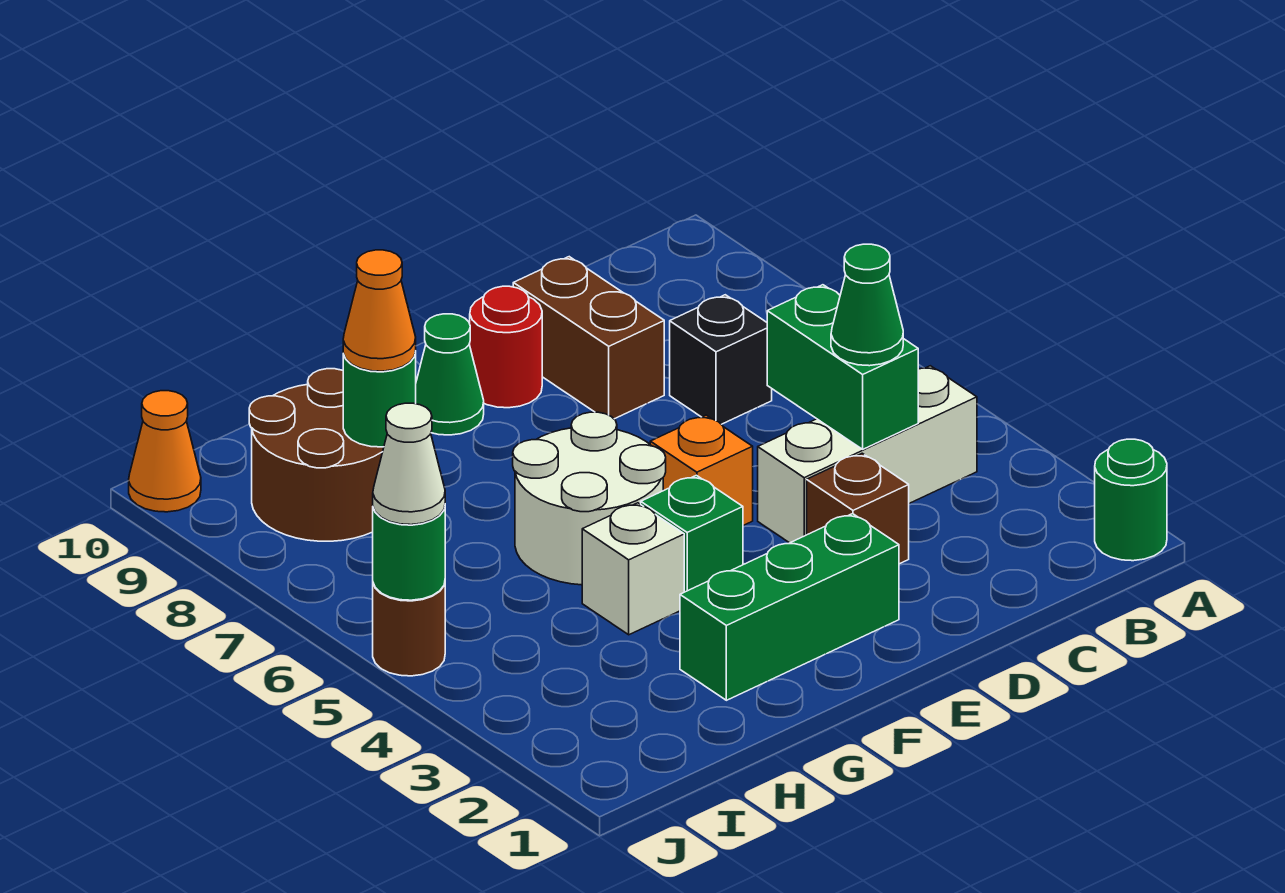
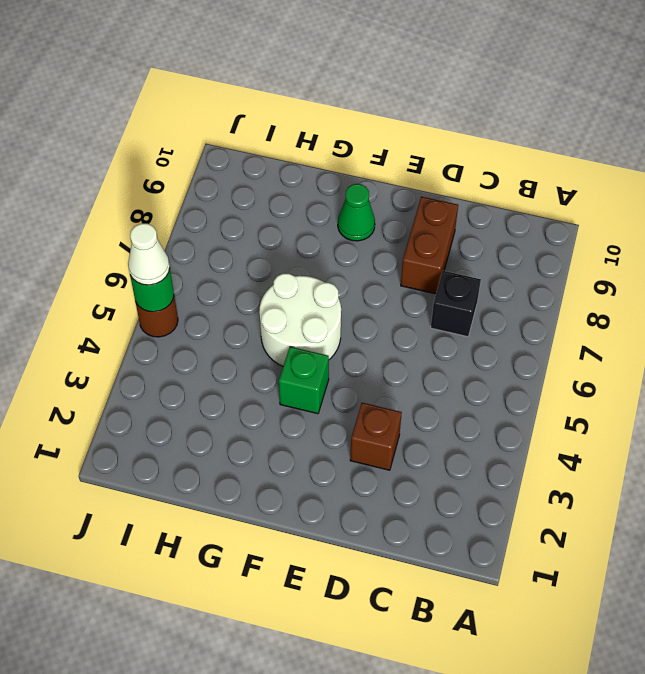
none -> green round brick A1 level 1
none -> white brick B4:D4 level 1
none -> green brick E2:G2 level 1

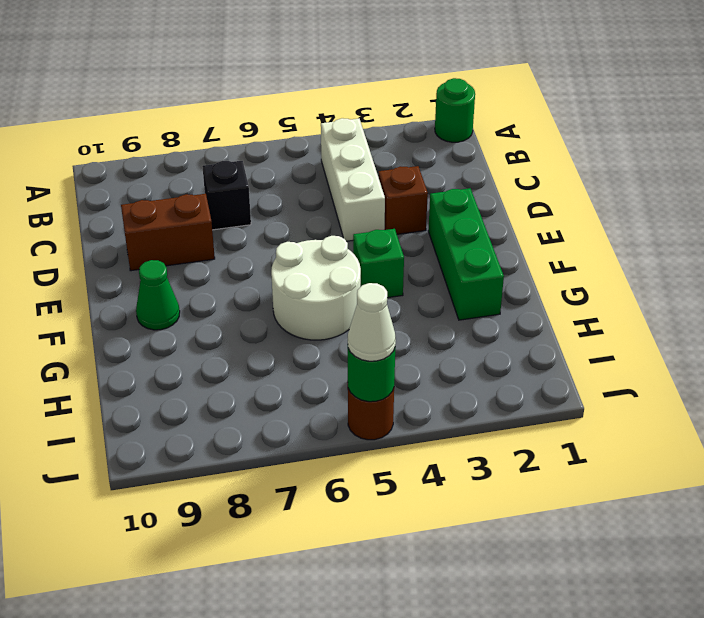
none -> orange brick E5 level 1
none -> red round brick E9 level 1
none -> white brick G4 level 1

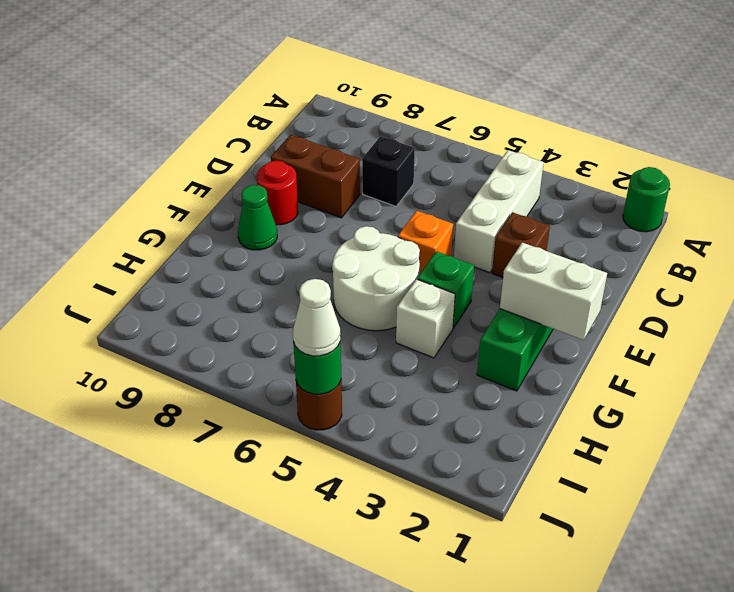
white brick F1:F2 level 2 -> none
none -> brown round brick H8:I9 level 1
none -> orange cone J10 level 1
none -> green brick C4:C5 level 2

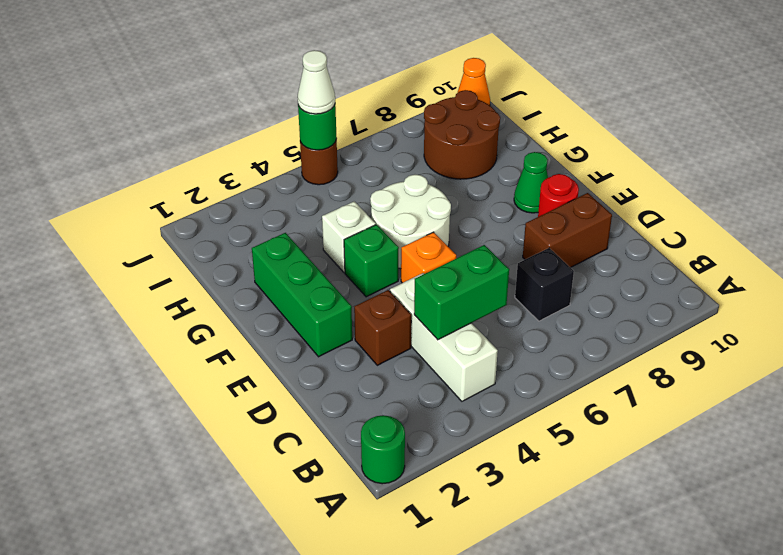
none -> green round brick H8 level 2
none -> green cone C4 level 3
none -> orange cone H8 level 3

